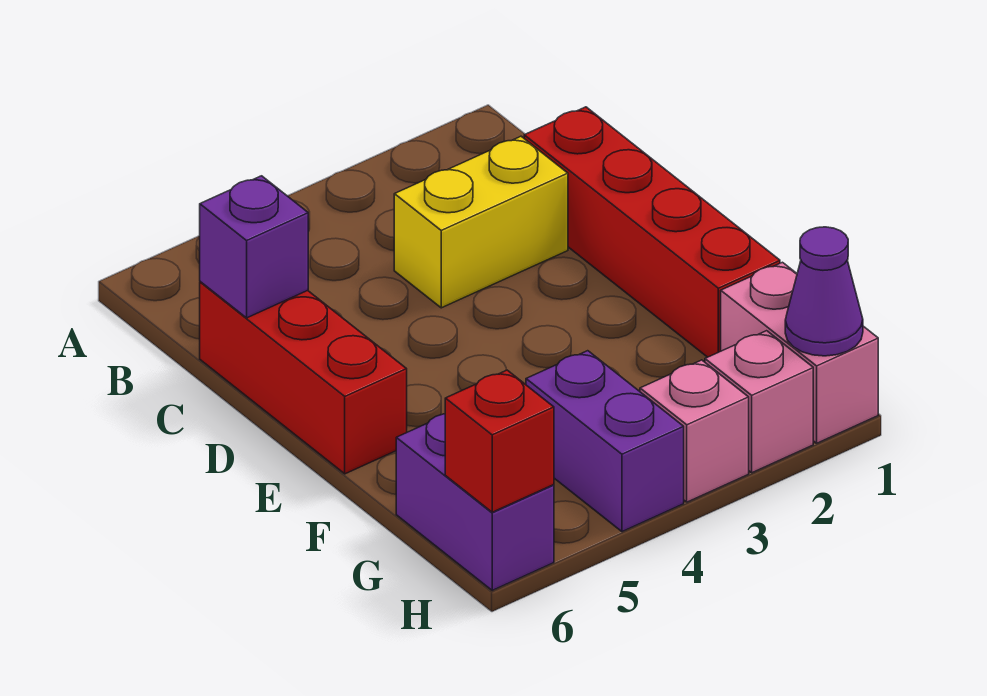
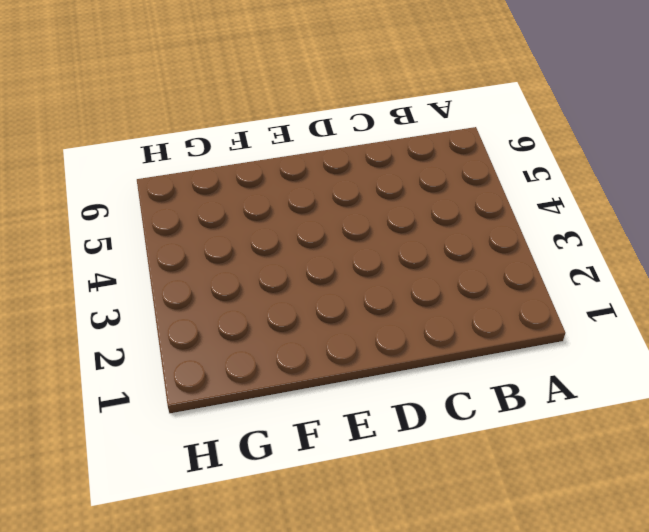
none -> red brick C1:F1 level 1
none -> yellow brick C2:C3 level 1

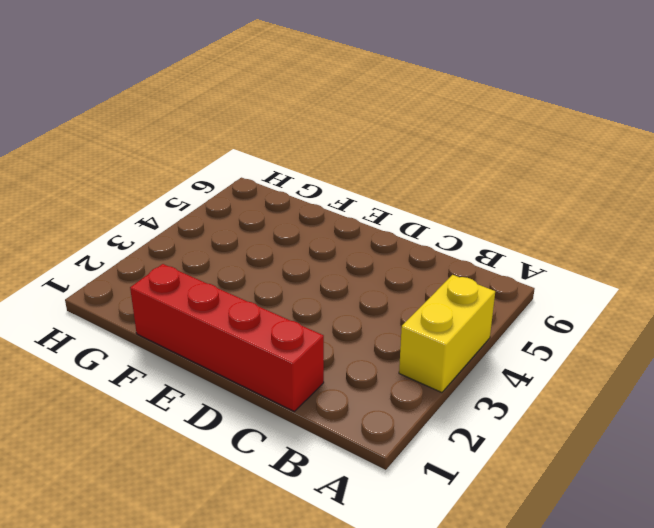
yellow brick A3:A4 level 1 -> yellow brick C2:C3 level 1
none -> red brick C6:E6 level 1
none -> pink brick G1:H1 level 1

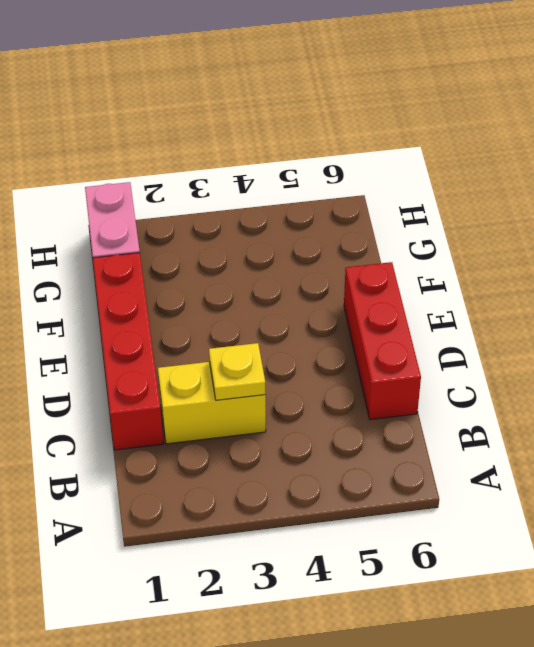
yellow plate C3 level 2 -> none
none -> purple brick G4:H4 level 1
none -> purple brick G6:H6 level 1

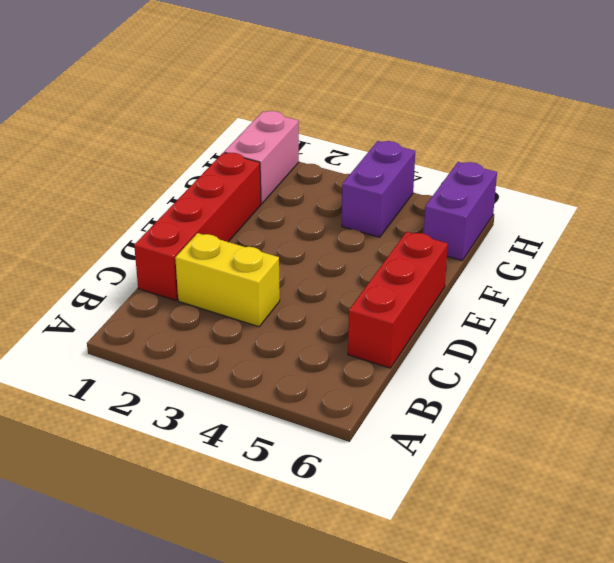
none -> pink brick H2 level 1
none -> pink brick H3 level 1

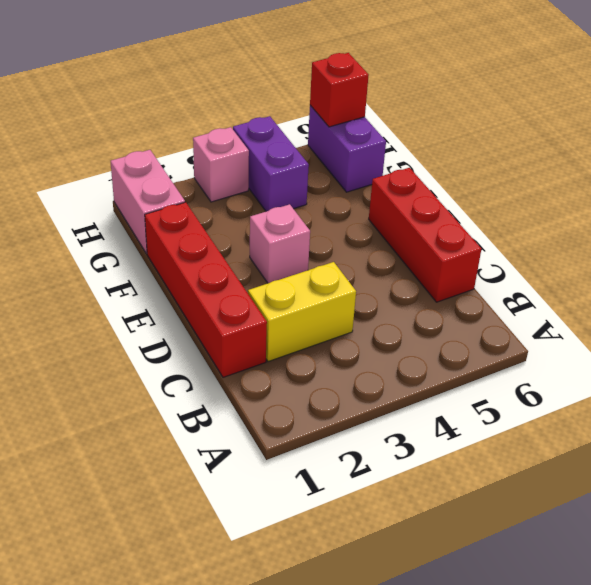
pink brick E3 level 1 -> pink brick H2 level 1
none -> purple brick C6 level 2
none -> purple cone H1 level 2

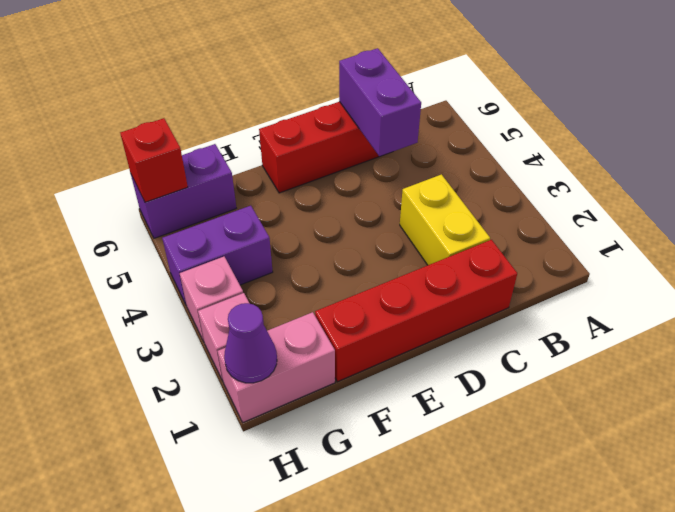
purple brick C5:C6 level 2 -> purple brick C6 level 2

